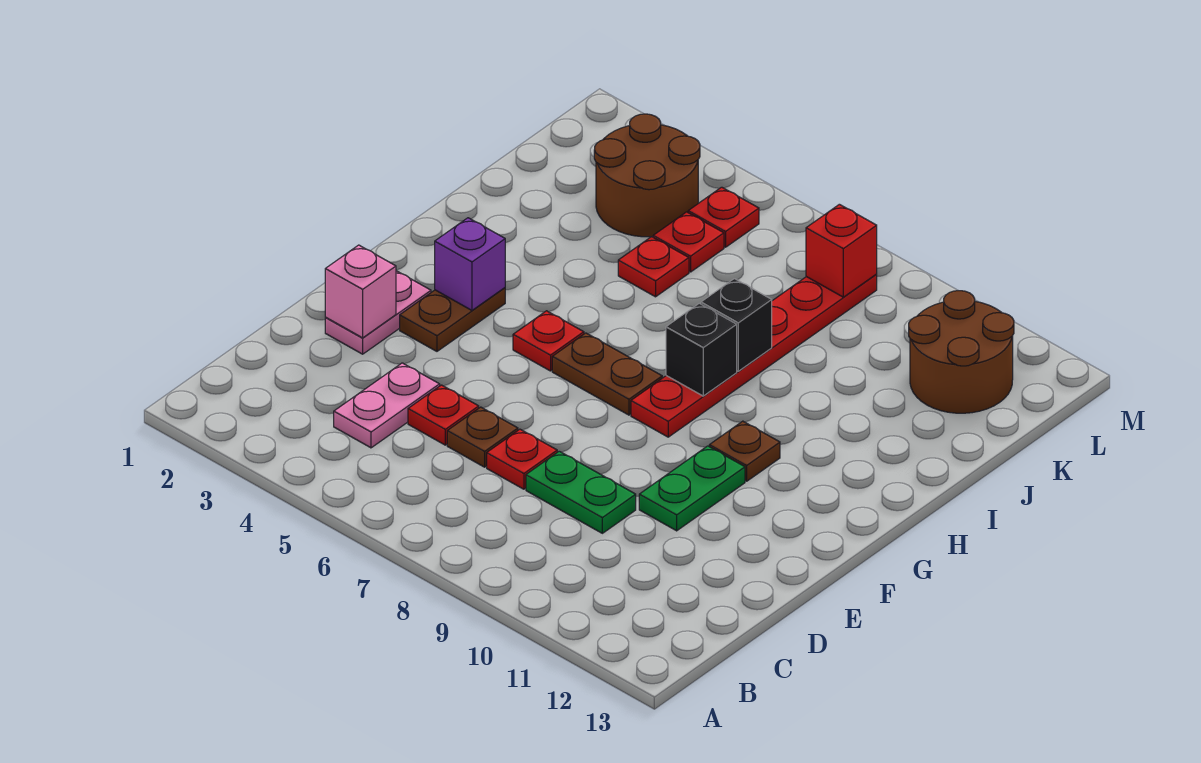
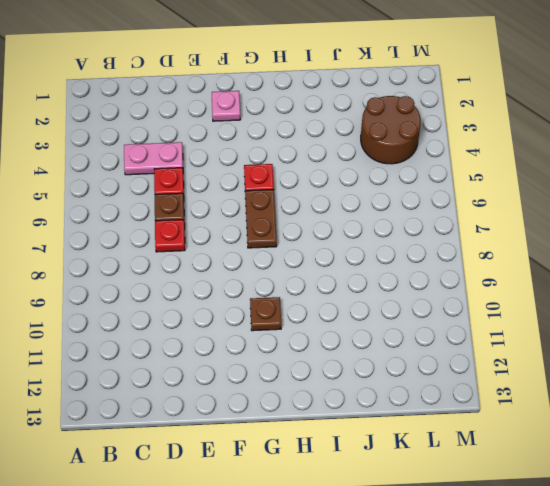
pink plate F2 level 1 -> pink plate E2:F2 level 1
none -> green plate D8:D9 level 1
none -> green plate E10:F10 level 1
none -> brown plate F3:G3 level 1

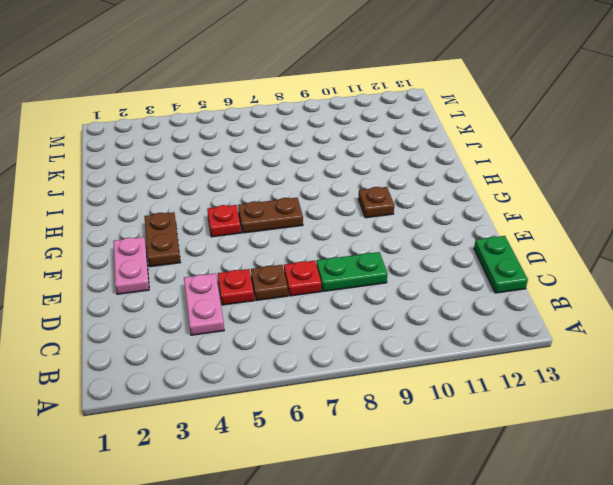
green plate C13:D13 level 1 -> green plate E10:F10 level 1
none -> red plate G8:L8 level 1
none -> red plate J5 level 1
none -> brown round brick K3:L4 level 1

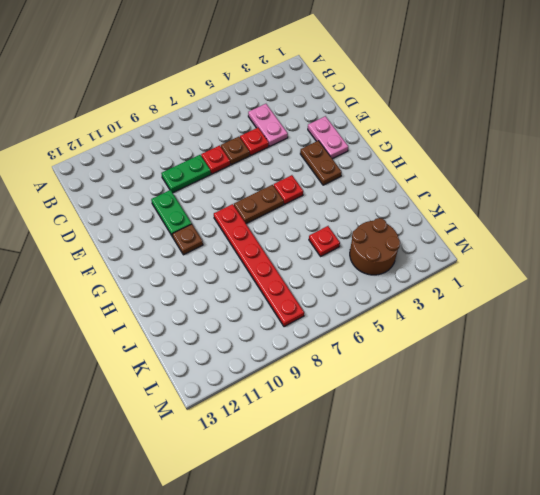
none -> red plate K5 level 1
none -> brown round brick K11:L12 level 1
none -> red plate L5 level 1

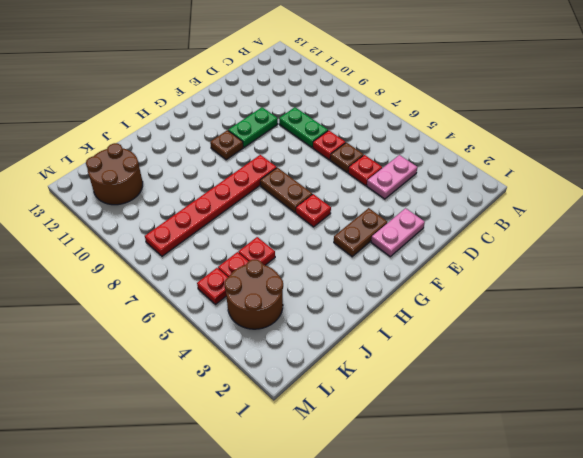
none -> pink brick E2 level 2
none -> purple brick G3 level 2
none -> black brick H8 level 2

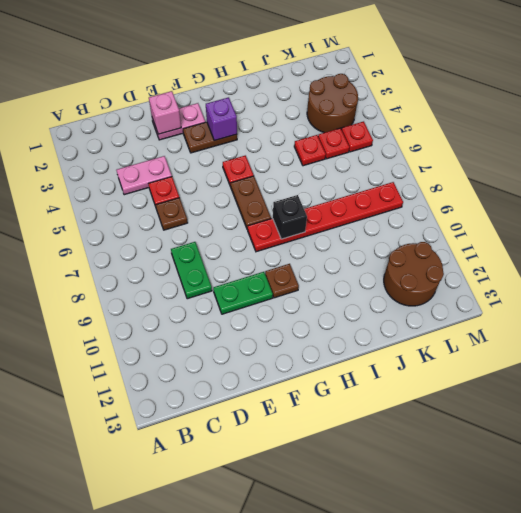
none -> red plate D7 level 1
none -> black brick I8 level 2
none -> red brick L8 level 2

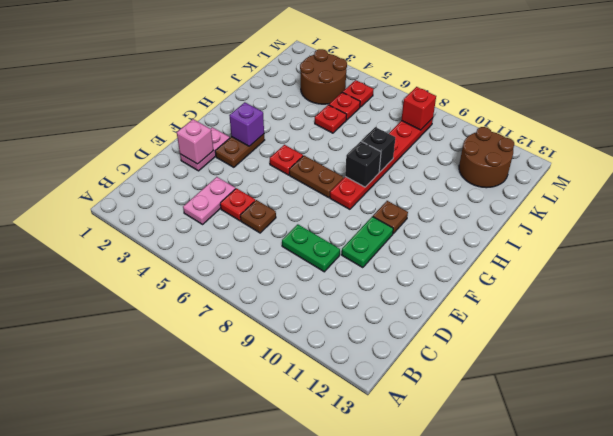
none -> red plate D7 level 1

